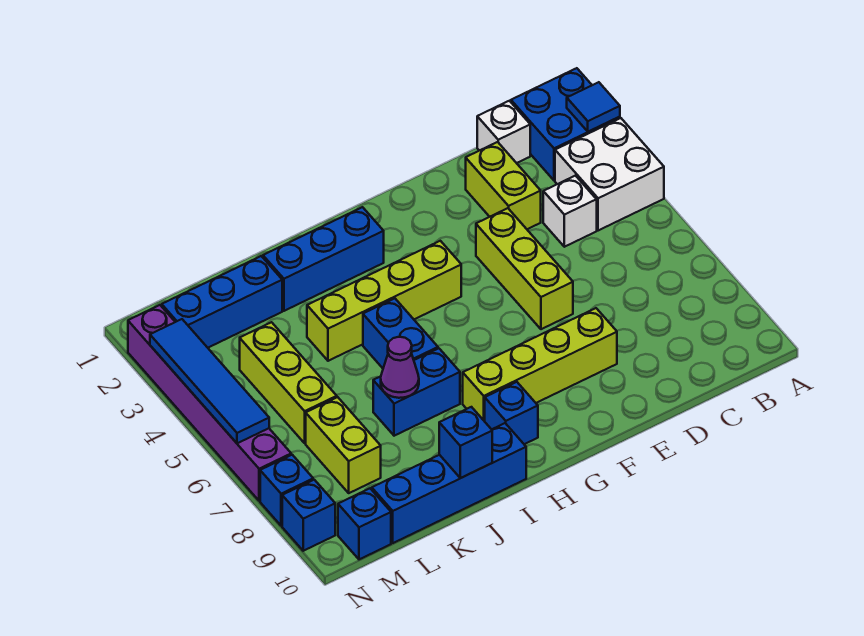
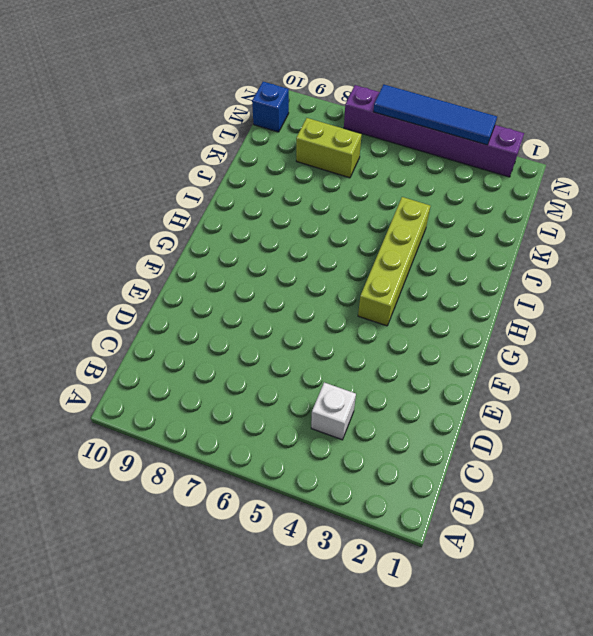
none -> blue brick A1:B2 level 1
none -> white brick A3:B4 level 1
none -> white brick C1 level 1

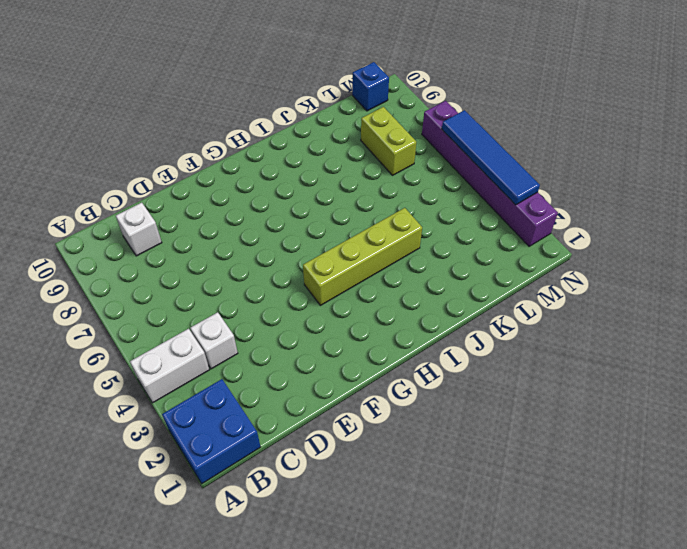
white brick A4:B4 level 1 -> white brick A3:B4 level 1
white brick C9 level 1 -> white brick C1 level 1
none -> lime brick D2:D3 level 1
none -> lime brick E4:E6 level 1
none -> lime brick E8:H8 level 1

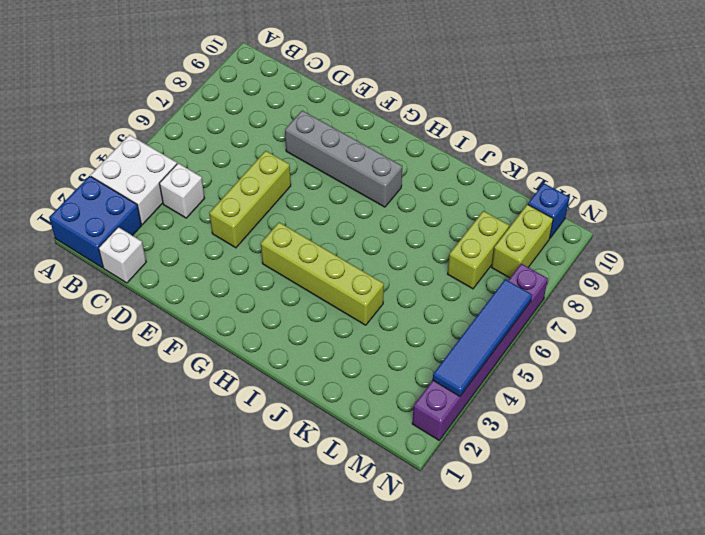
grey brick E8:H8 level 1 -> lime brick E8:H8 level 1
lime brick M8:M9 level 1 -> lime brick D2:D3 level 1
none -> blue brick H2:J2 level 1
none -> blue brick H9 level 1
none -> blue brick I5:I6 level 1

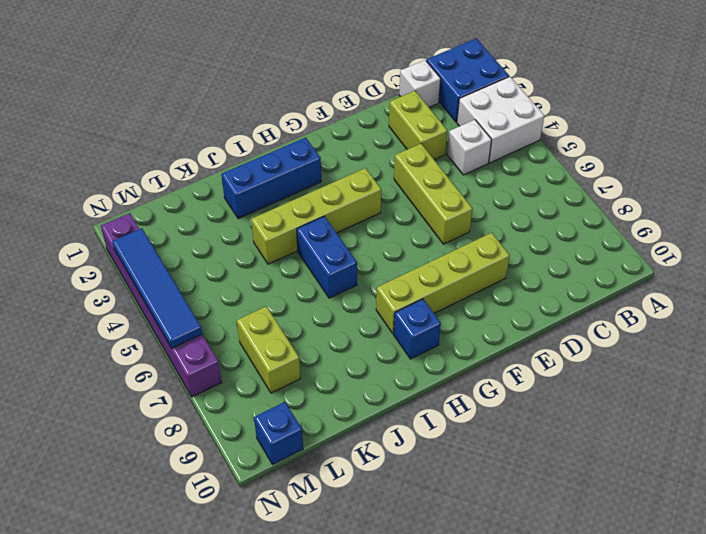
none -> blue brick I7:J7 level 1
none -> blue brick I10:L10 level 1
none -> blue brick K2:M2 level 1

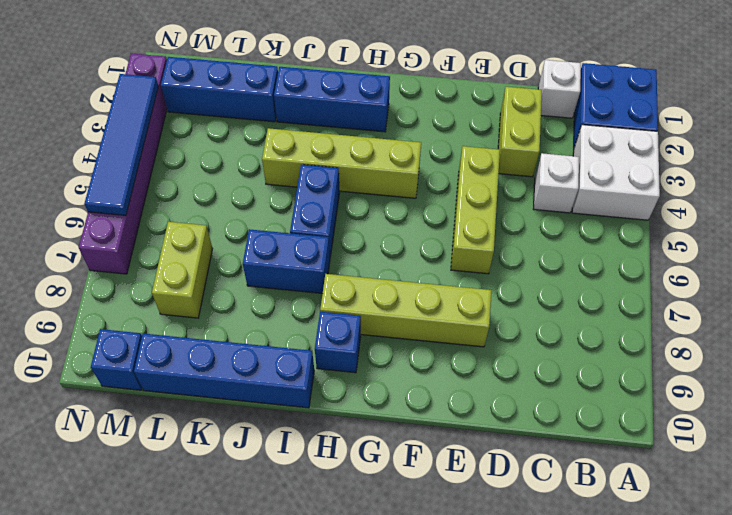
none -> lime brick L4:L6 level 1
none -> blue brick N8 level 1
none -> blue brick N9 level 1

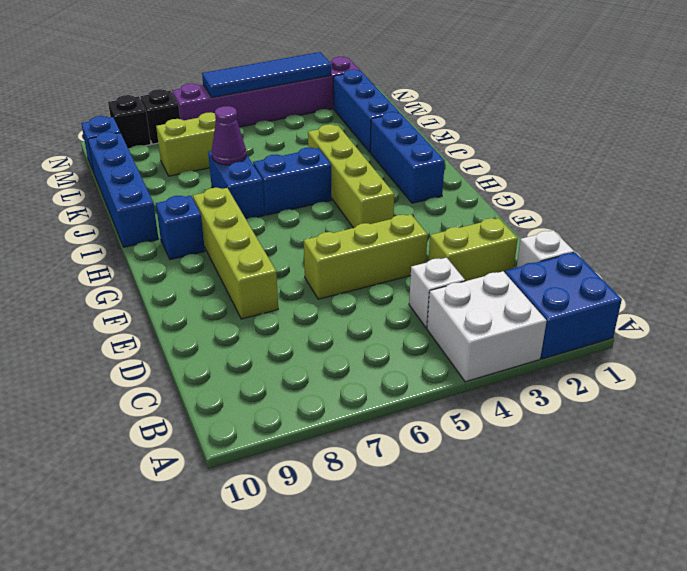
black brick N8 level 1 -> blue brick N8 level 1
black brick N9 level 1 -> blue brick N9 level 1
none -> lime brick L4:L6 level 1
none -> blue tile A2 level 2
none -> blue brick J10 level 2

